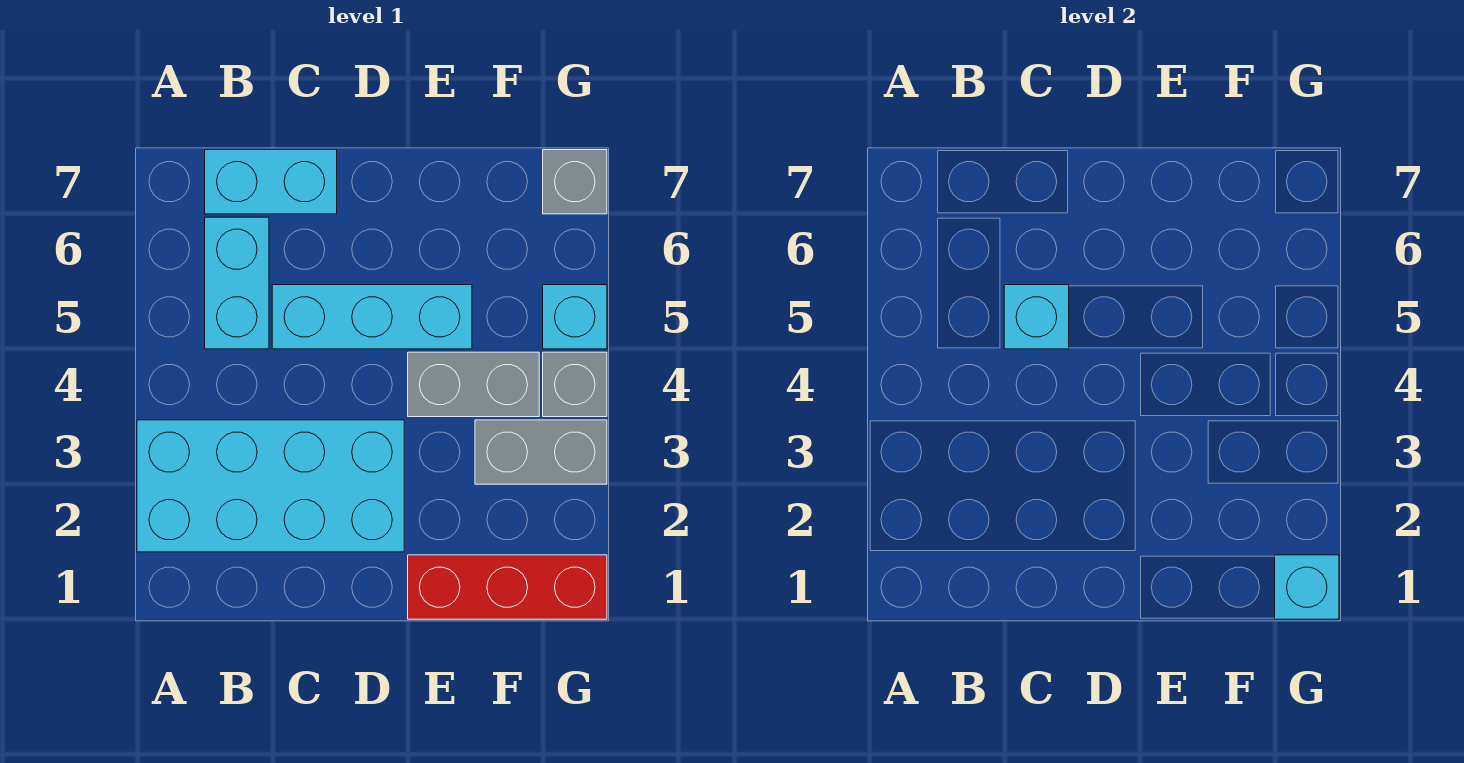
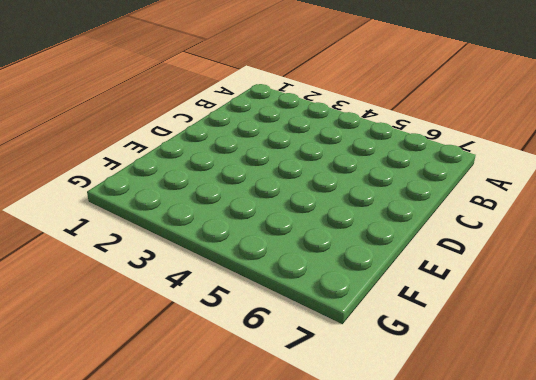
none -> cyan brick A2:D3 level 1
none -> cyan brick B5:B6 level 1
none -> cyan brick B7:C7 level 1

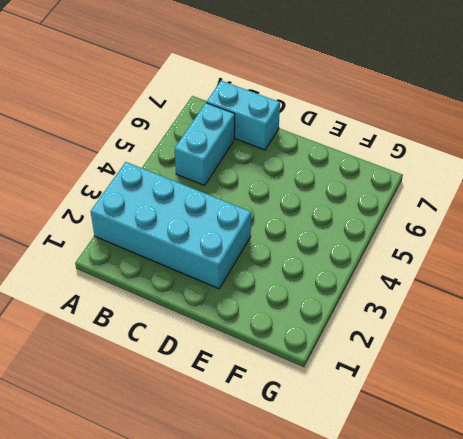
none -> cyan brick C5:E5 level 1
none -> red brick E1:G1 level 1
none -> grey brick E4:F4 level 1

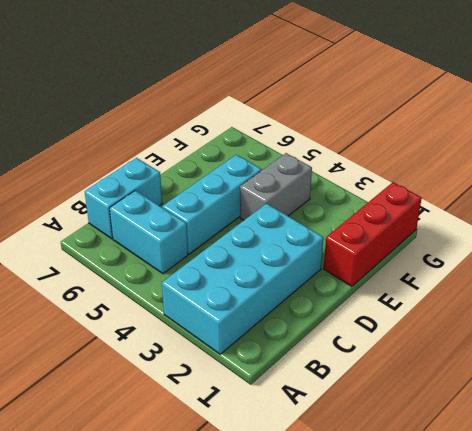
none -> grey brick F3:G3 level 1
none -> grey brick G4 level 1
none -> cyan brick G5 level 1

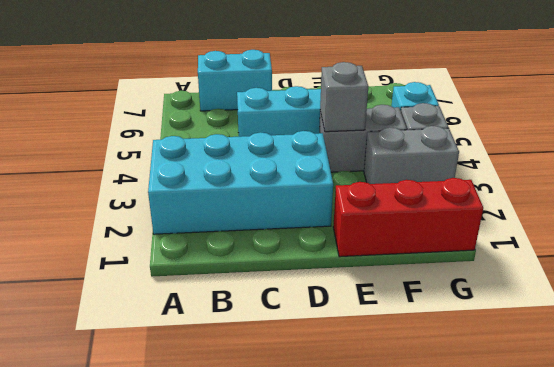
grey brick E4 level 2 -> grey brick G7 level 1
none -> cyan brick B5:B6 level 1
none -> cyan brick C5 level 2
none -> cyan brick G1 level 2

